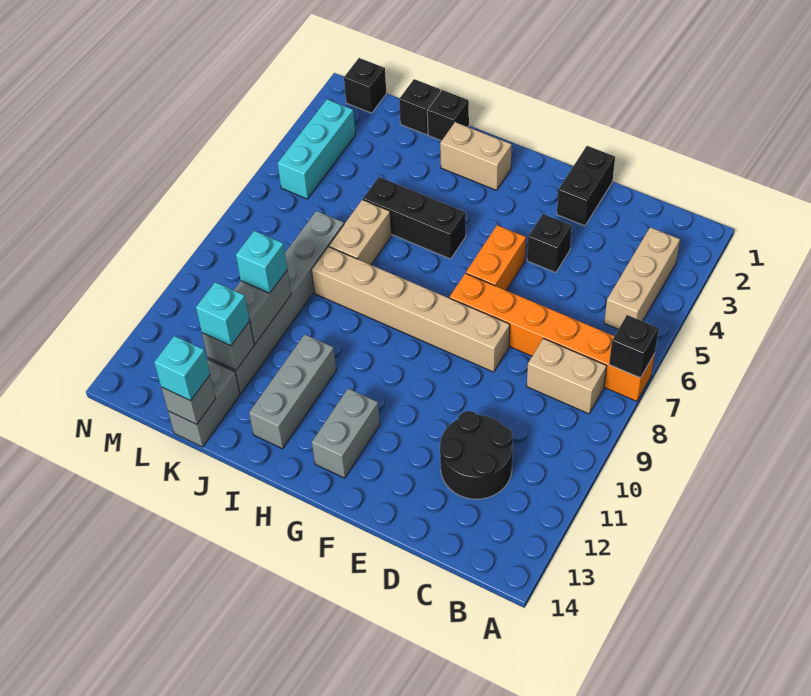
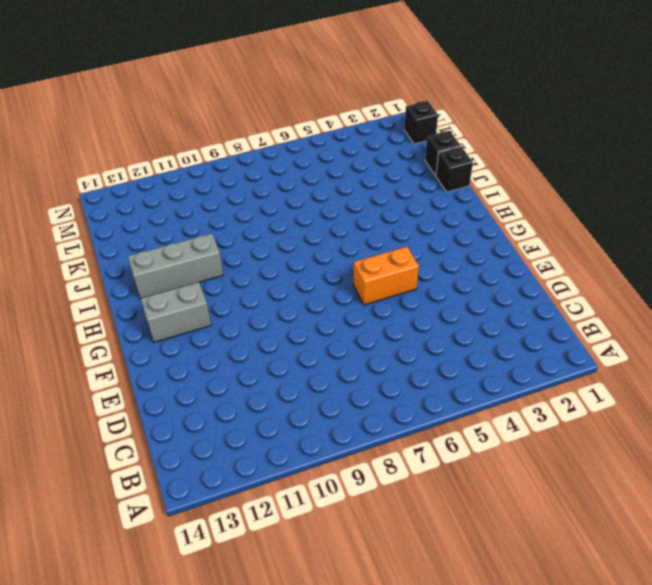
none -> orange brick A7:F7 level 1
none -> tan brick B3:B5 level 1
none -> tan brick B8:C8 level 1

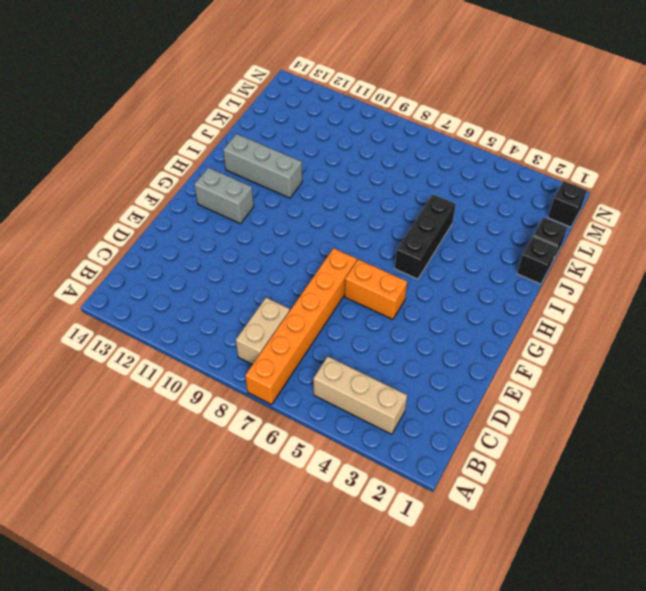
none -> black round brick C11:D12 level 1
none -> black brick E1:E2 level 1
none -> black brick E4 level 1

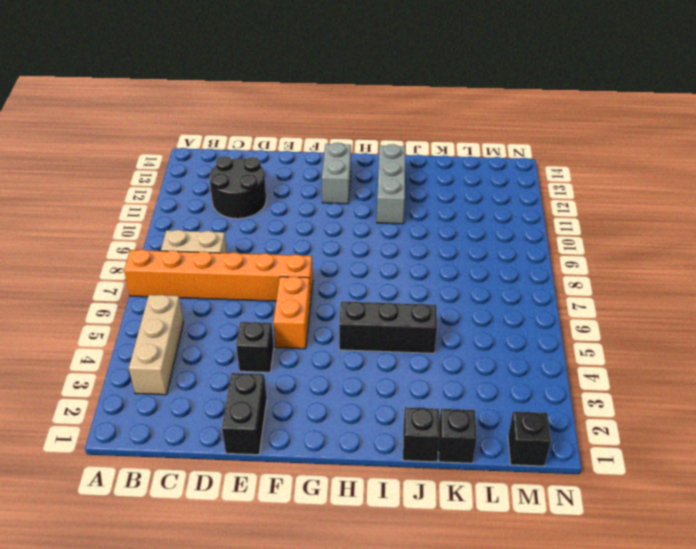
none -> tan brick E8:J8 level 1
none -> tan brick H2:I2 level 1
none -> tan brick J6:J7 level 1

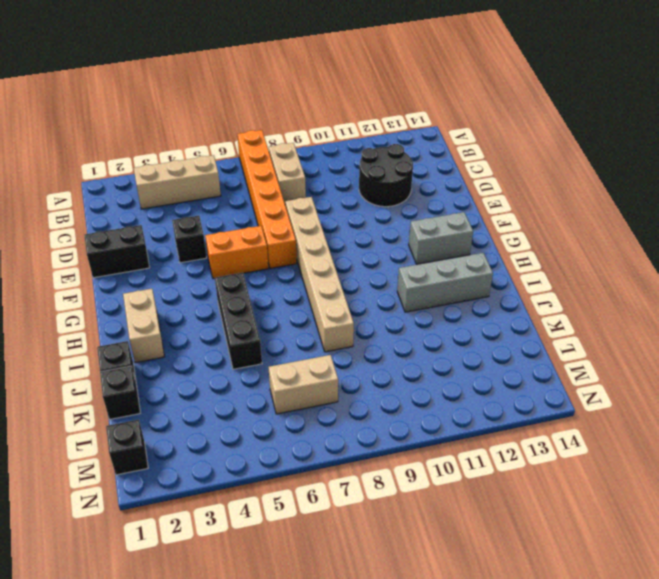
tan brick L6:L7 level 1 -> tan brick J6:J7 level 1
none -> grey brick K7:K12 level 1
none -> grey brick K13:K14 level 1
none -> cyan brick M3:M5 level 1

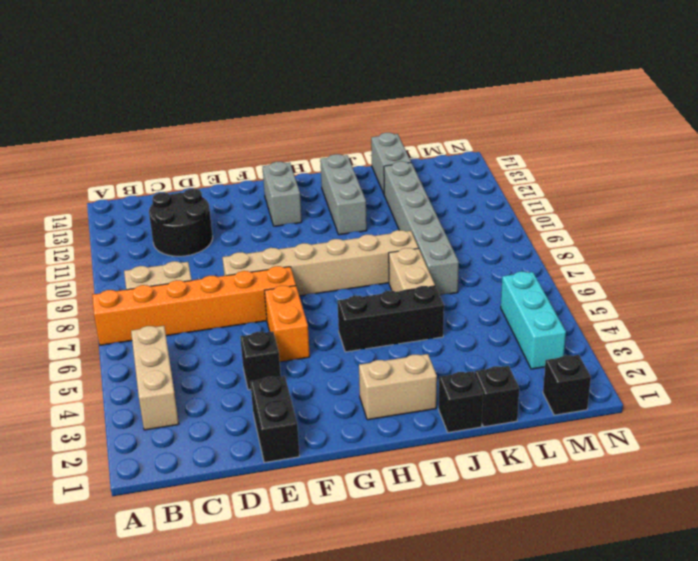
none -> black brick A7 level 2
none -> grey brick K10:K11 level 2
none -> grey brick K12 level 2

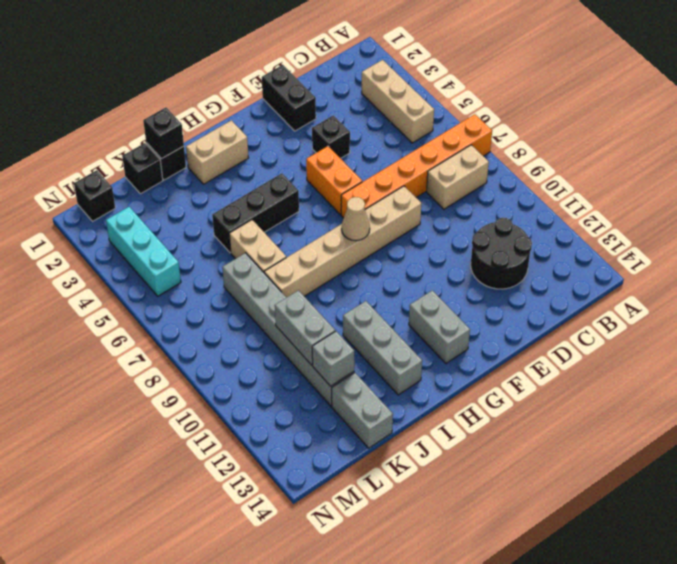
tan cone G8 level 2 -> none
black brick J1 level 2 -> black brick A7 level 2
none -> grey brick K14 level 2
none -> cyan brick K10 level 3
none -> cyan brick K12 level 3

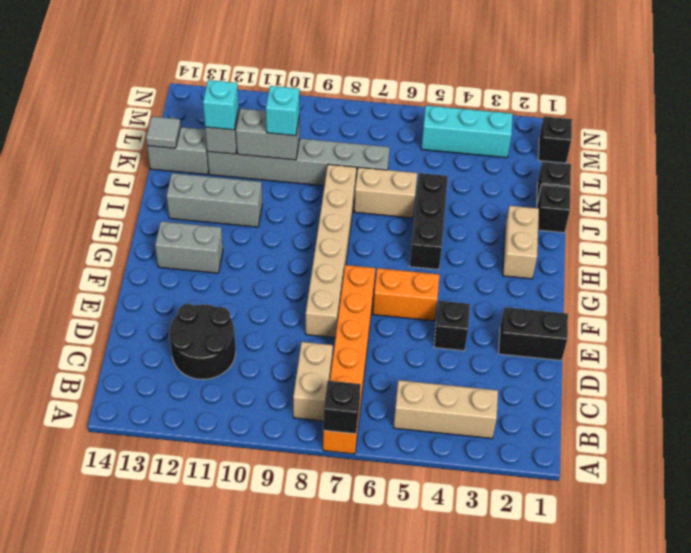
grey tile K14 level 2 -> grey brick K14 level 2
none -> cyan brick K14 level 3

